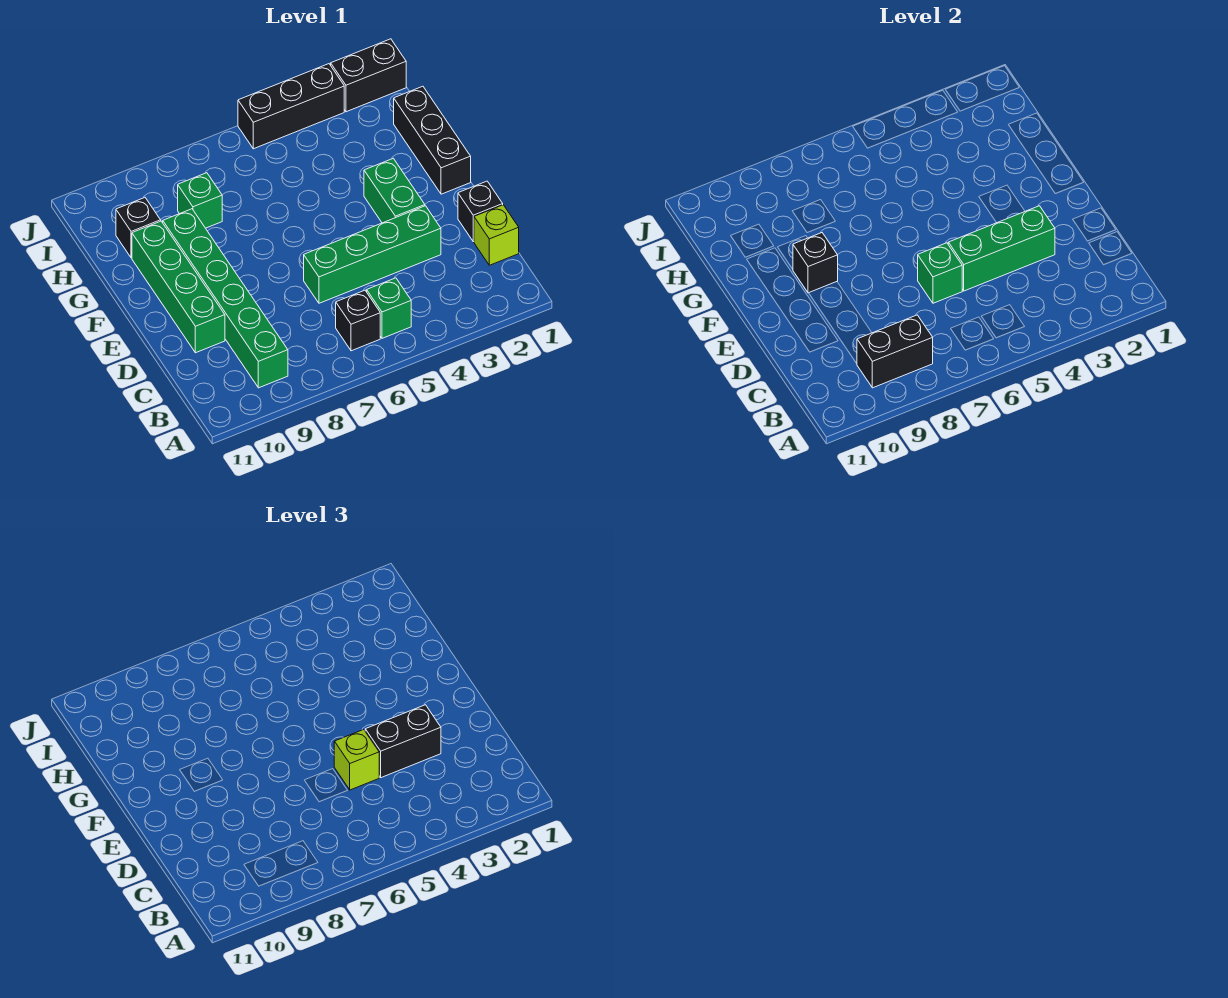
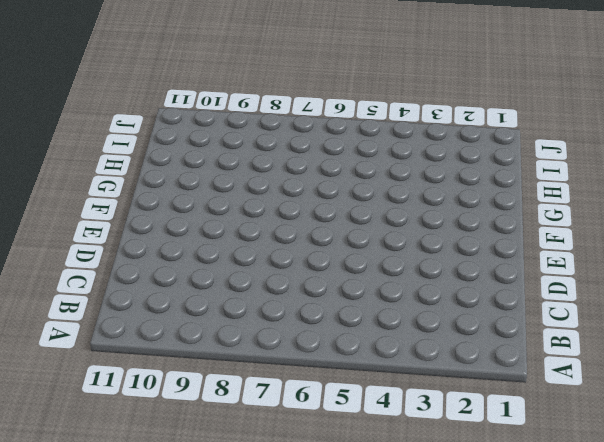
none -> green brick B5 level 1
none -> black brick B6 level 1
none -> green brick B9:G9 level 1

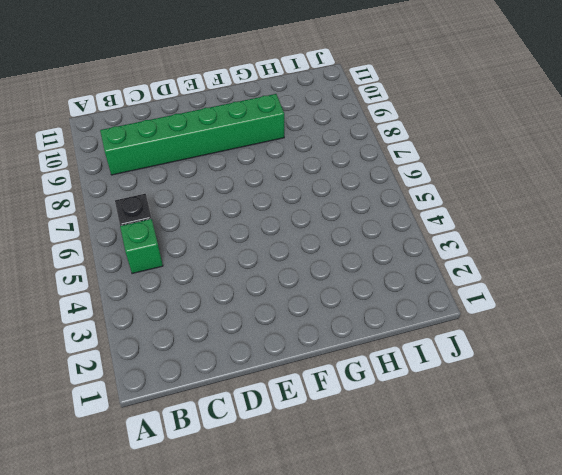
none -> lime brick C1 level 1
none -> black brick D1 level 1
none -> green brick D3:D6 level 1

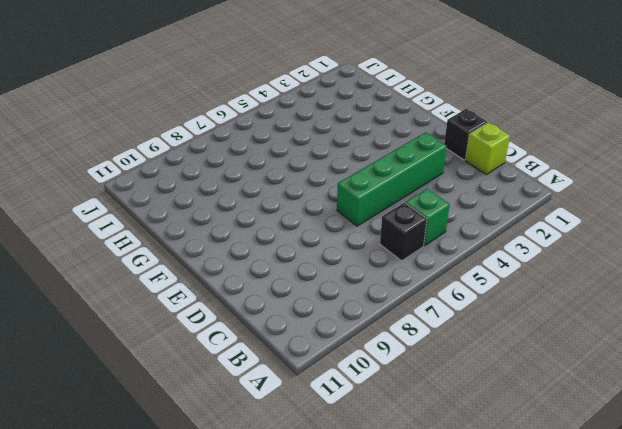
none -> green brick B9:G9 level 1
none -> green brick D10:G10 level 1
none -> green brick E3:F3 level 1

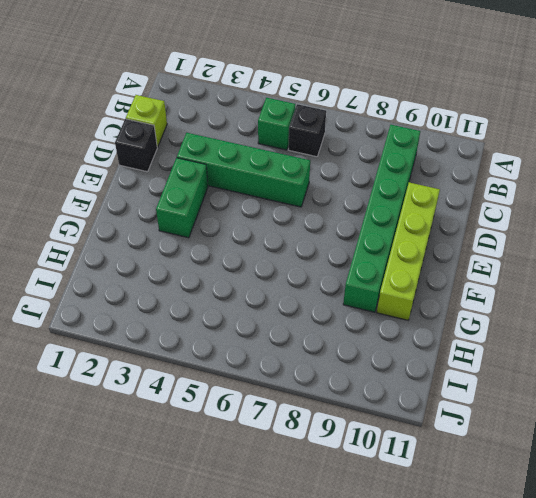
lime brick D10:G10 level 1 -> green brick D10:G10 level 1
none -> black brick F1:H1 level 1
none -> green brick H8 level 1
none -> black brick H10 level 1

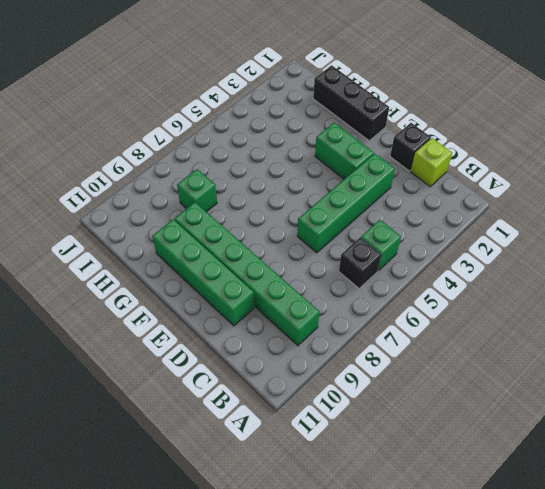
none -> black brick H10 level 1
none -> black brick J1:J2 level 1
none -> black brick J3:J5 level 1

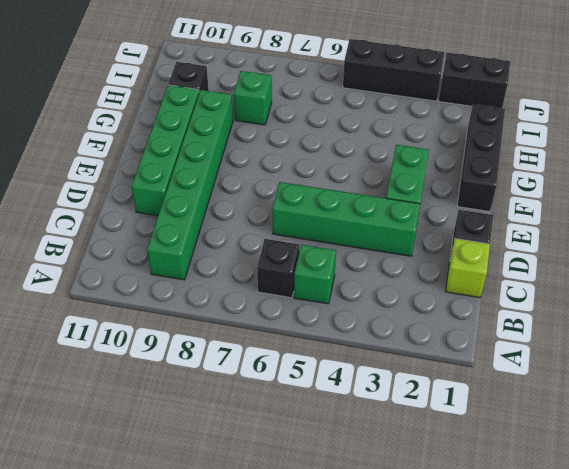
none -> black brick B8:B9 level 2
none -> green brick D3:D5 level 2
none -> green brick D6 level 2

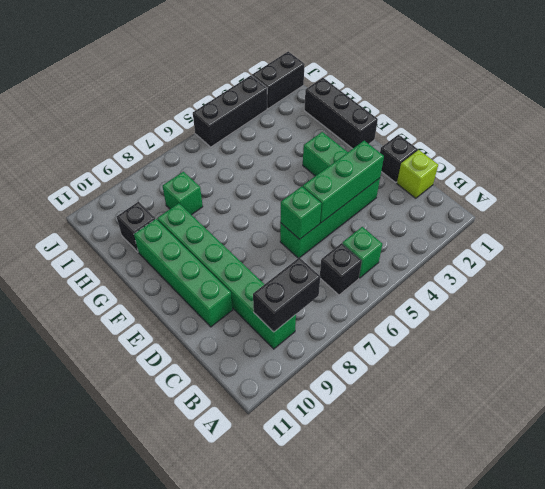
none -> black brick F9 level 2
none -> black brick D3:D4 level 3
none -> lime brick D5 level 3

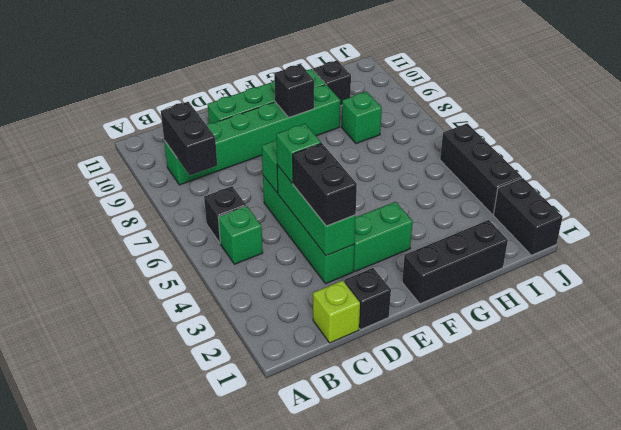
green brick D5 level 3 -> lime brick D5 level 3

